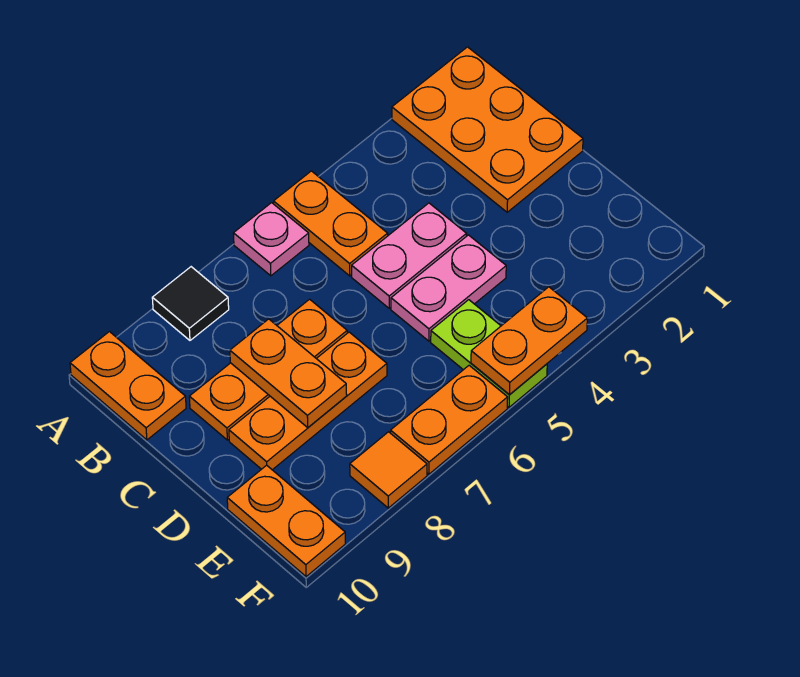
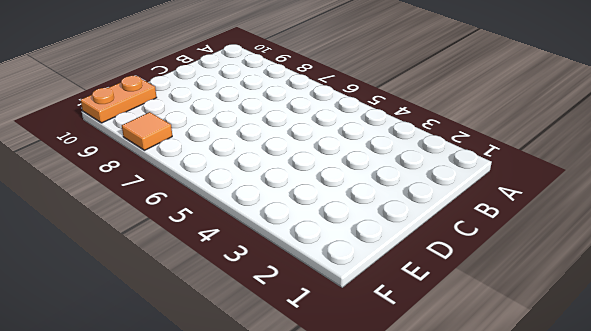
none -> orange plate A1:C2 level 1
none -> orange plate A5:B5 level 1
none -> pink plate A6 level 1

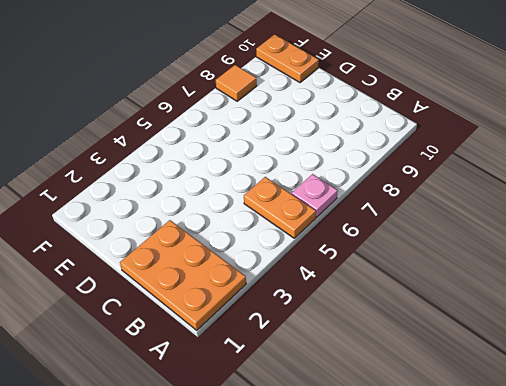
none -> black tile A8 level 1
none -> orange plate A10:B10 level 1
none -> pink plate C4:C5 level 1

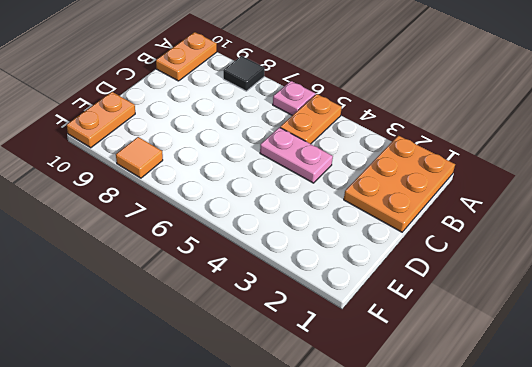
none -> orange plate C7:C9 level 1
none -> pink plate D4:D5 level 1
none -> orange plate D7:D9 level 1

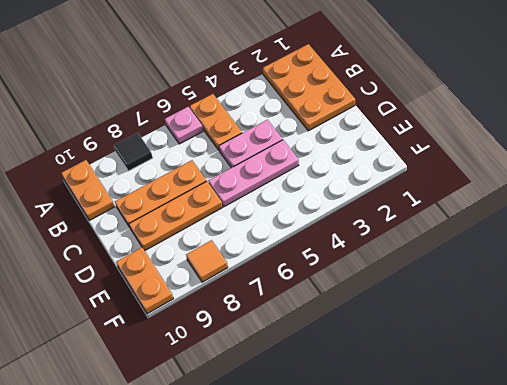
pink plate D4:D6 level 1 -> pink plate D4:D5 level 1
none -> lime plate E5:F5 level 1
none -> orange plate F6:F7 level 1
none -> orange plate C8:D8 level 2

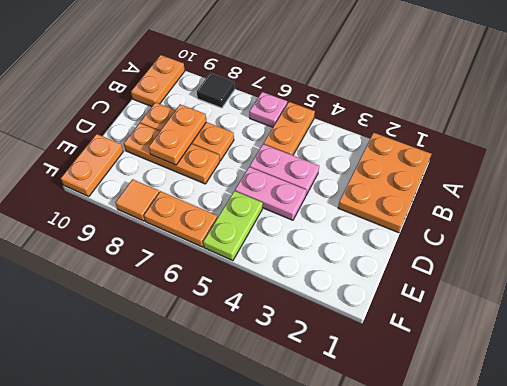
none -> orange plate F4:F5 level 2

